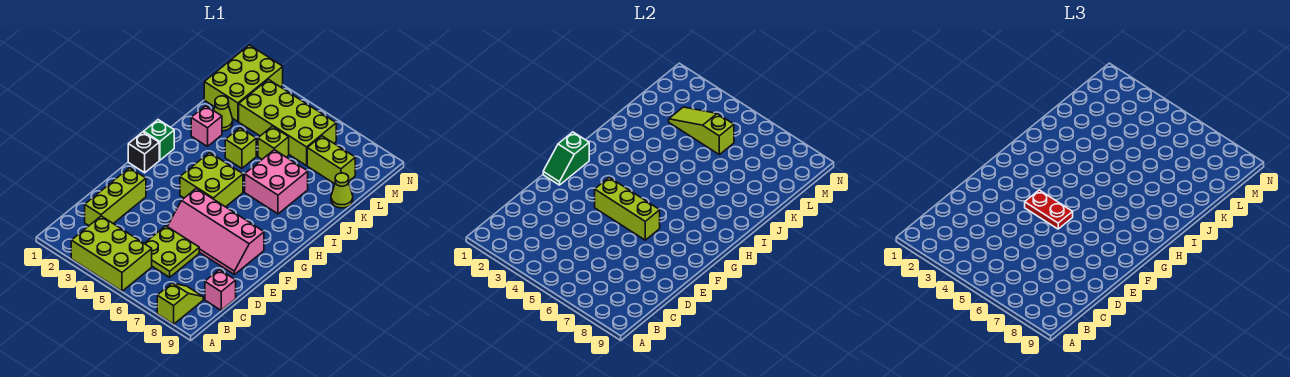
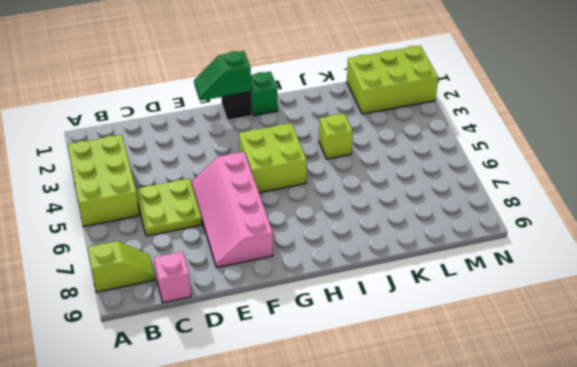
none -> lime brick C2:E2 level 1
none -> pink brick I6:J7 level 1
none -> pink brick J2 level 1

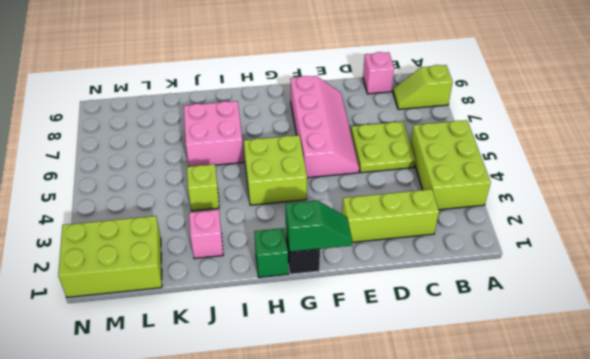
none -> lime cone K2 level 1
none -> lime brick K5 level 1
none -> lime cone K9 level 1

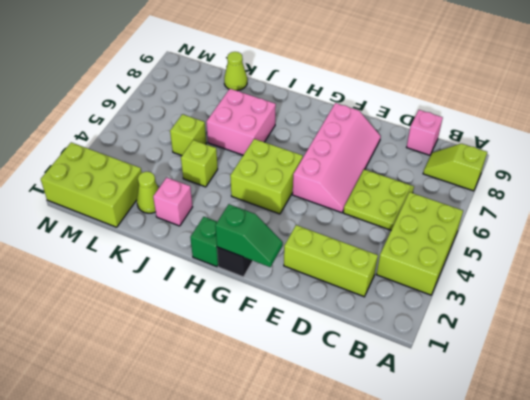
none -> lime brick L3:M6 level 1
none -> lime brick L7:L8 level 1
none -> lime brick F4:F6 level 2

